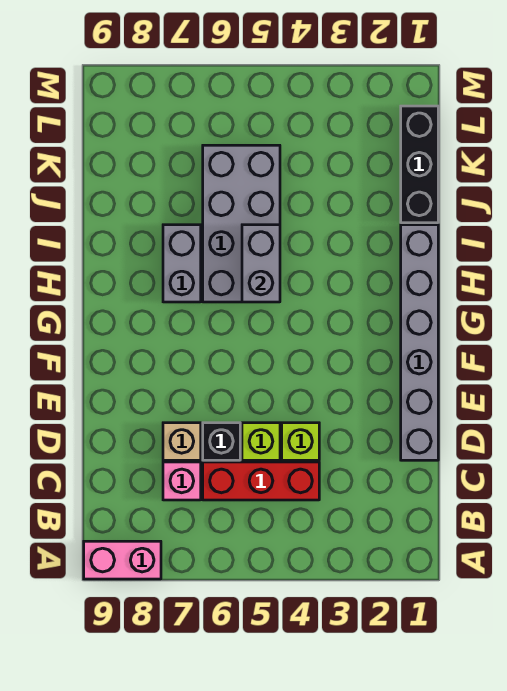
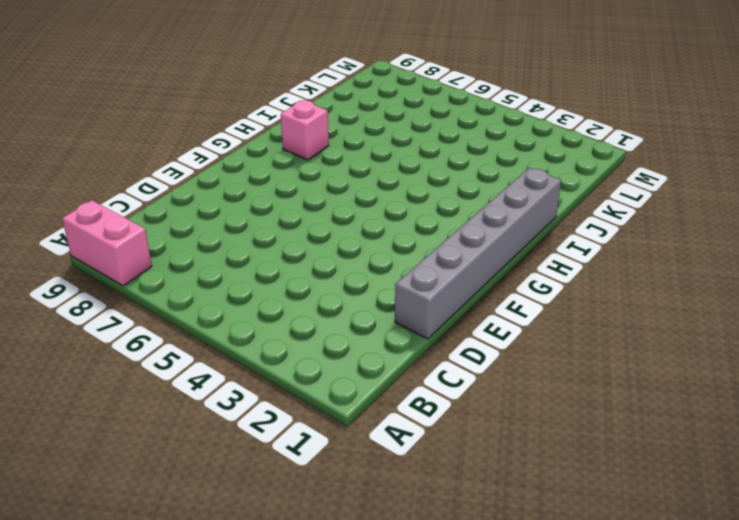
pink brick H8 level 1 -> pink brick C7 level 1
none -> red brick C4:C6 level 1
none -> lime brick D4 level 1
none -> lime brick D5 level 1

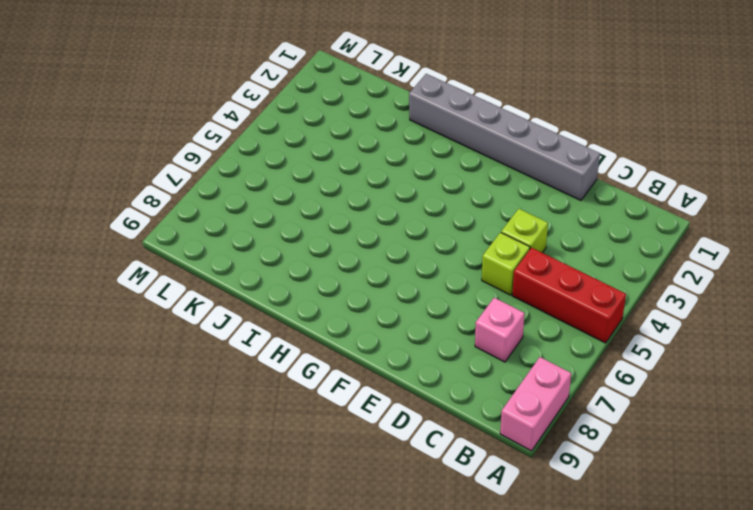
red brick A5:C5 level 1 -> red brick C4:C6 level 1
none -> black brick D6 level 1
none -> tan brick D7 level 1
none -> grey brick H5:K6 level 1

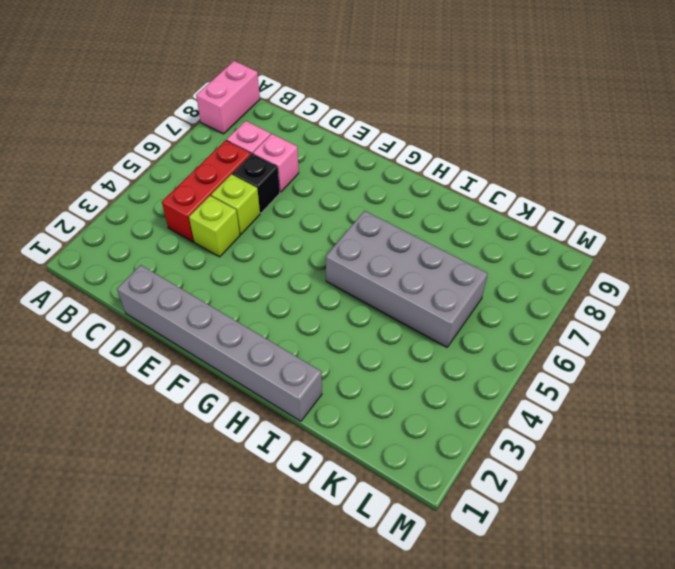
pink brick D7 level 1 -> tan brick D7 level 1
none -> grey brick H7:I7 level 1
none -> black brick J1:L1 level 1
none -> grey brick H5:I5 level 2

